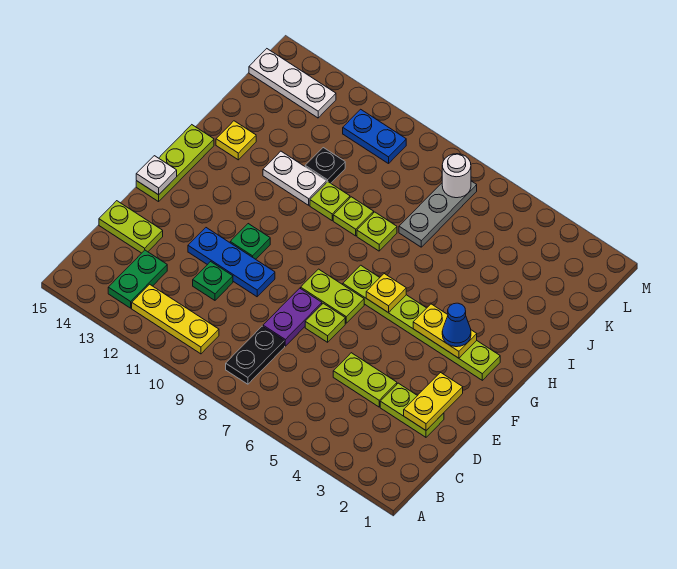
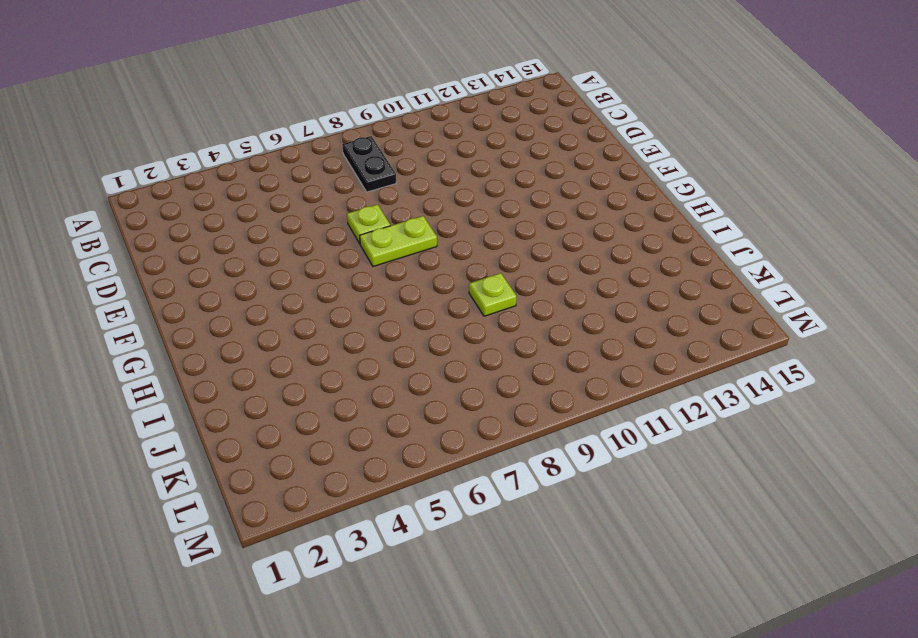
none -> yellow plate B10:B12 level 1
none -> green plate B13:C13 level 1
none -> lime plate D2:D3 level 1

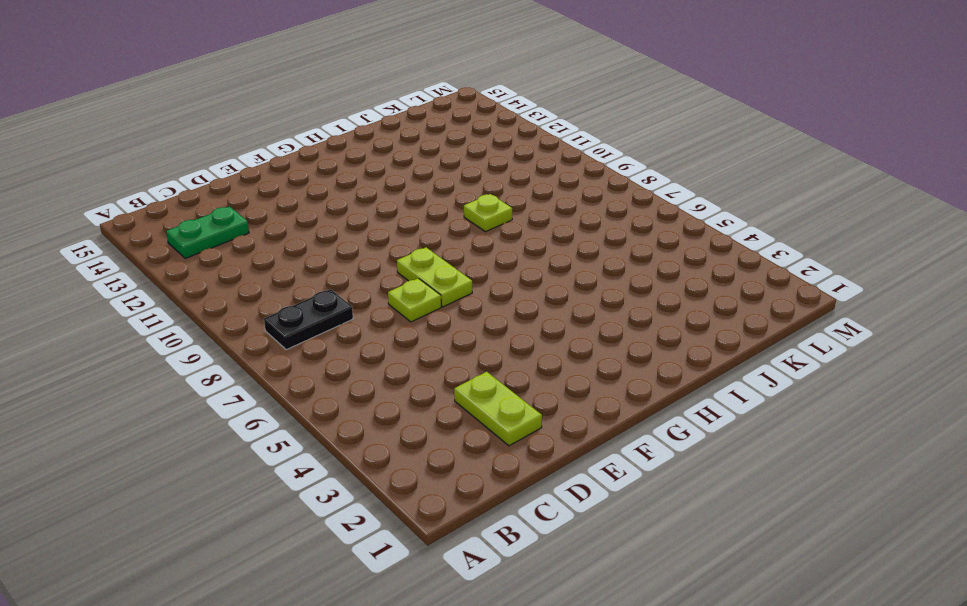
none -> yellow plate B10:B12 level 1
none -> lime plate D4:D5 level 1
none -> purple plate D8:E8 level 1

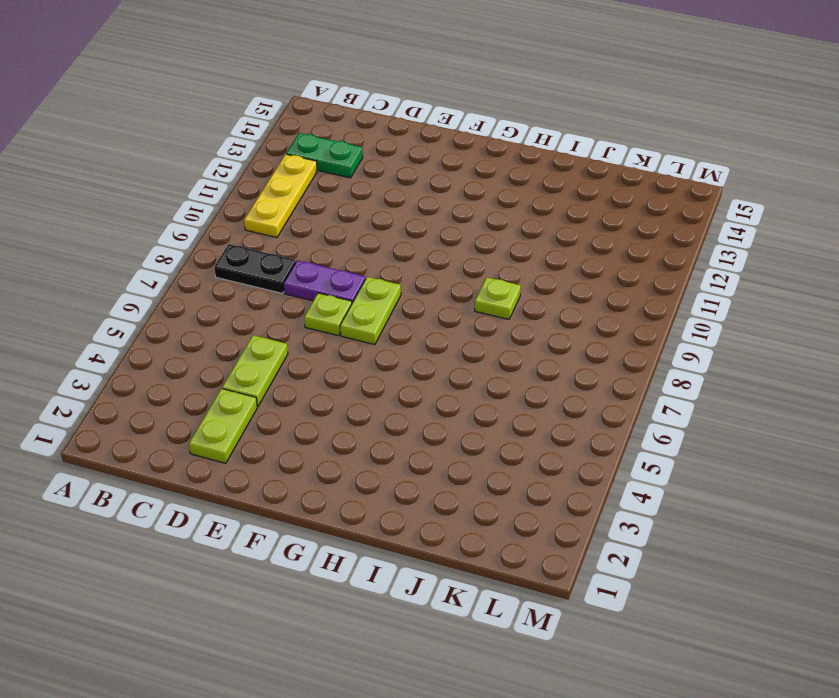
none -> green plate D11 level 1
none -> lime plate D14:D15 level 1
none -> blue plate E10:E12 level 1

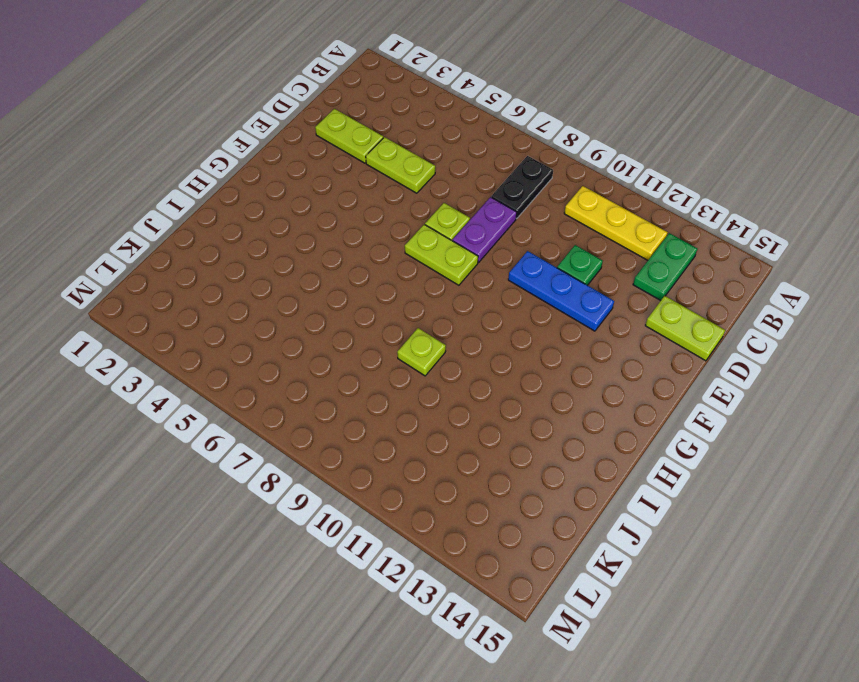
none -> green plate F11 level 1
none -> lime plate F15:H15 level 1
none -> lime plate G2:G7 level 1

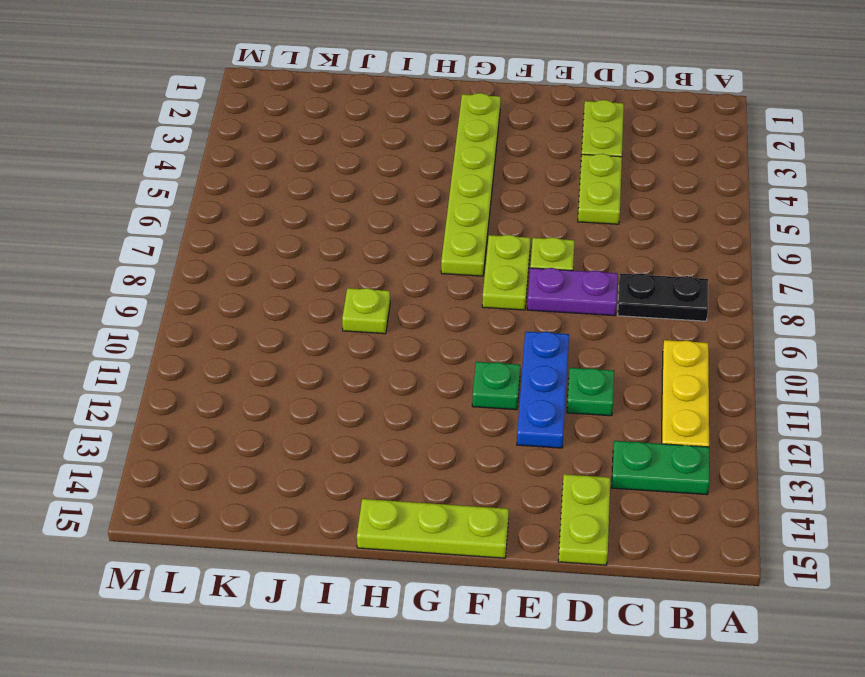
none -> lime plate I8 level 1
none -> lime plate I10 level 1
none -> white plate I11:I12 level 1

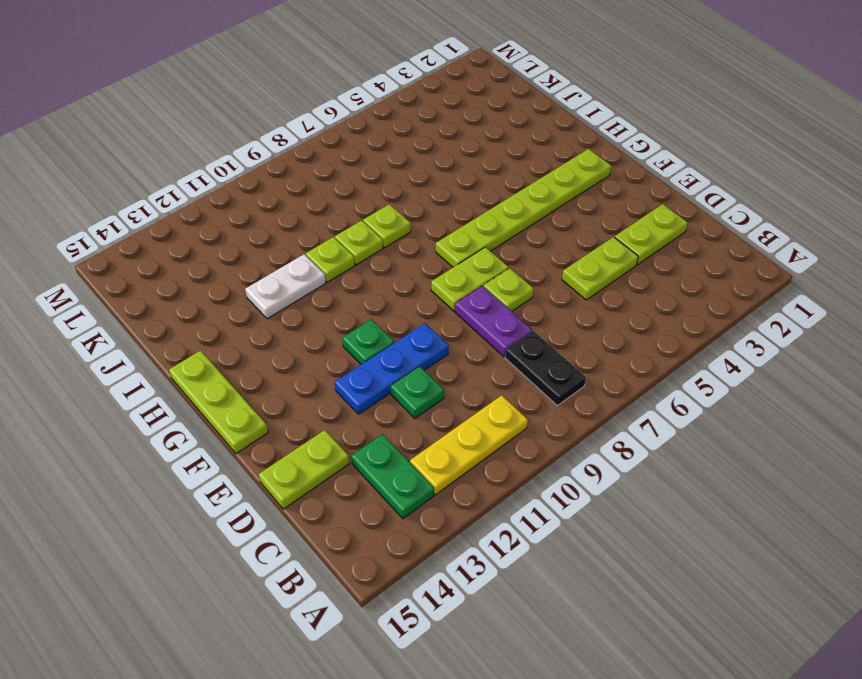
none -> yellow plate I14 level 1
none -> grey plate J7:L7 level 1
none -> black plate J11 level 1

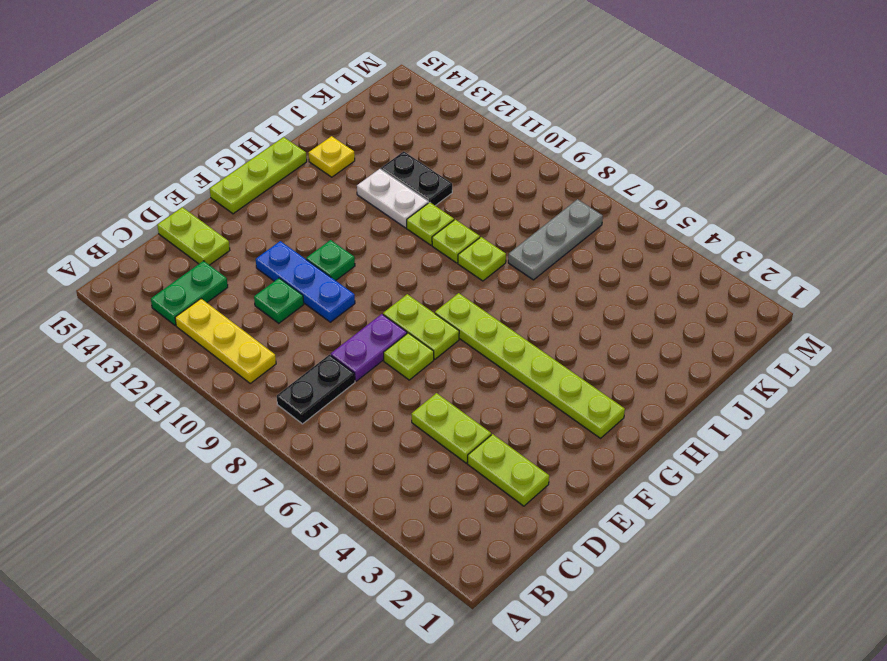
black plate J11:J12 level 1 -> black plate J11 level 1
none -> blue plate L10:L11 level 1
none -> white plate L13:L15 level 1
none -> yellow plate D2:E2 level 2

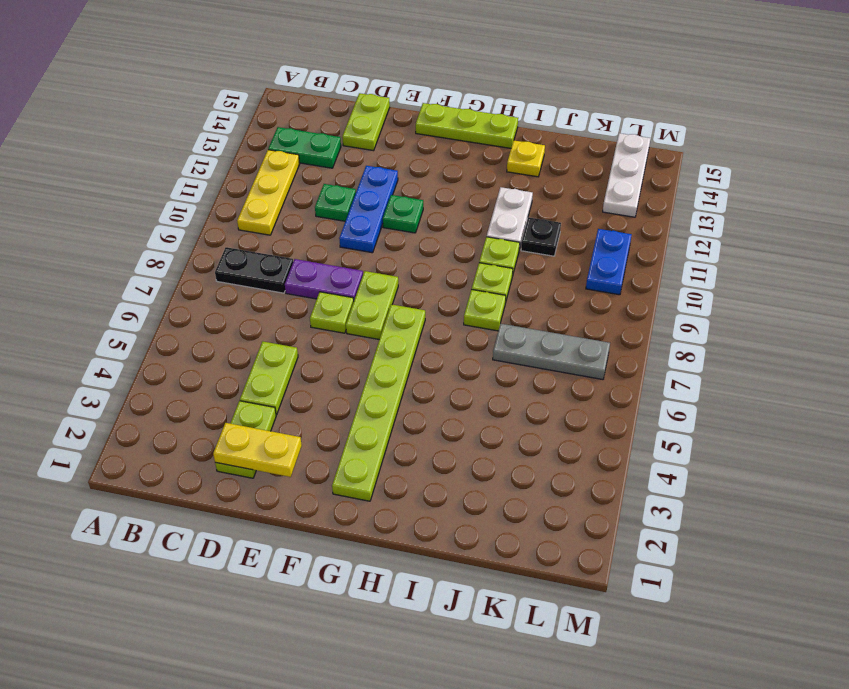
none -> white plate F15 level 2
none -> yellow plate G3:G4 level 2
none -> yellow plate G6 level 2

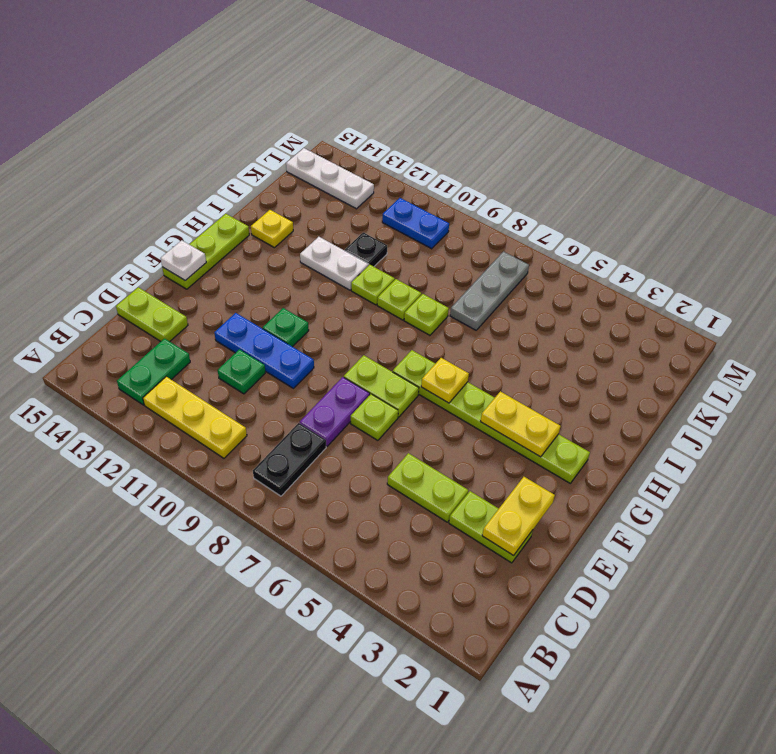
none -> white round brick L7 level 2
none -> blue cone G3 level 3

